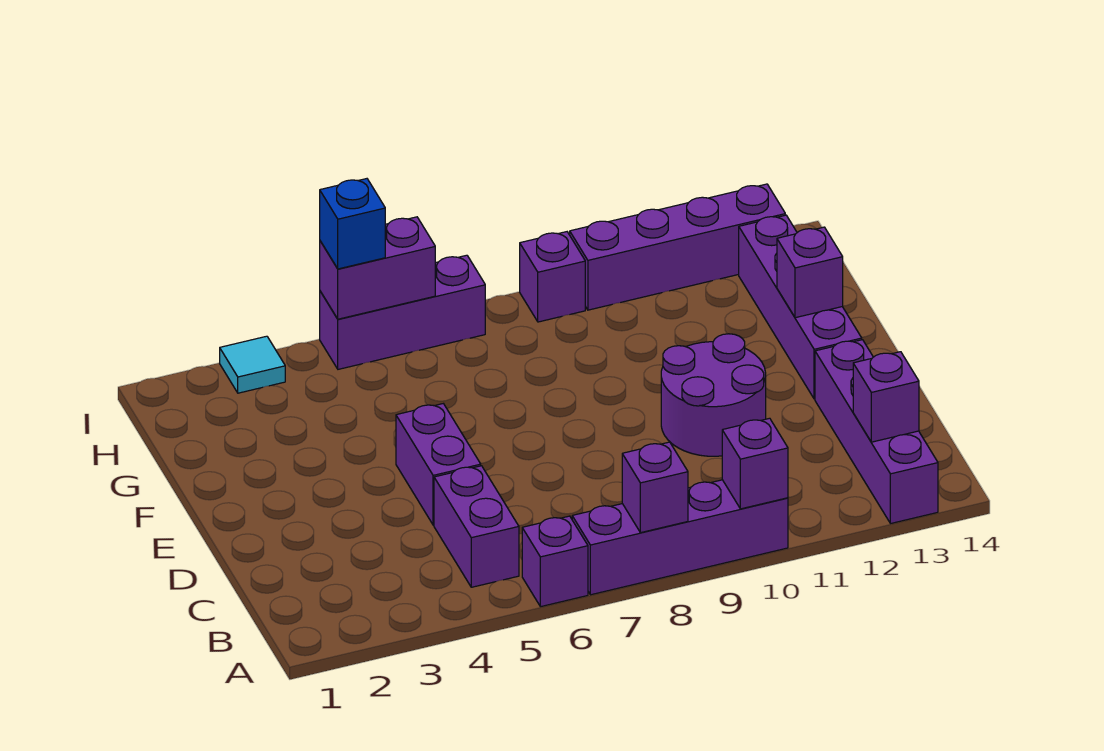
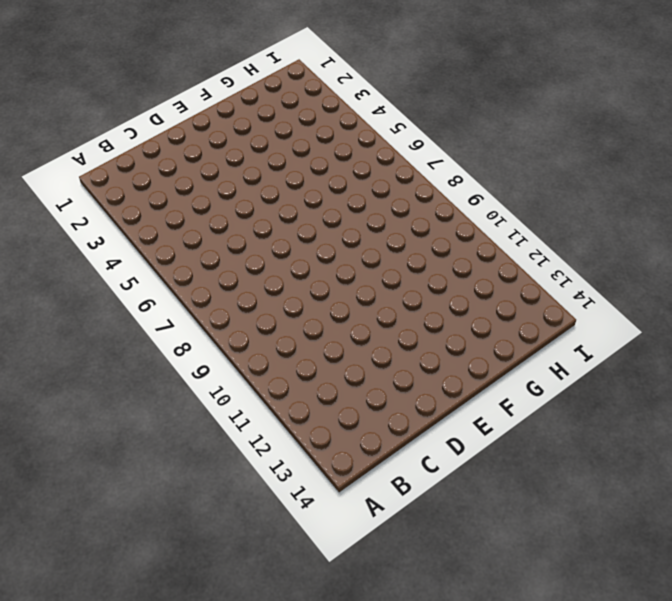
none -> purple brick A6 level 1
none -> purple brick A7:A10 level 1
none -> purple brick A13:D13 level 1

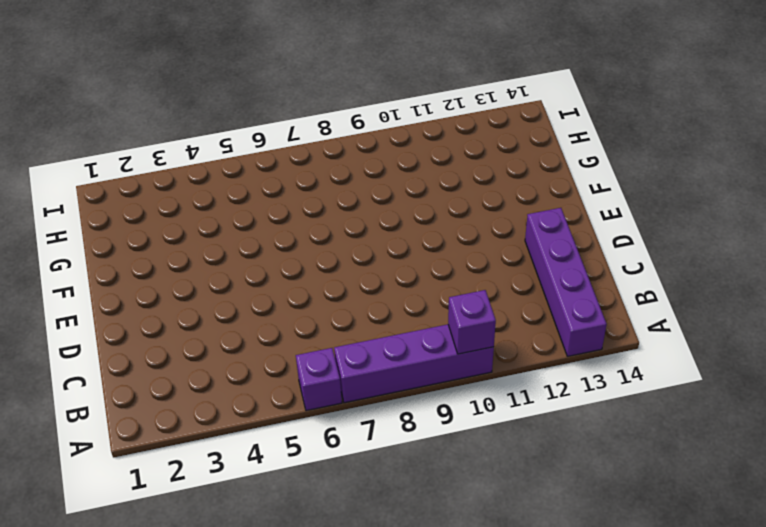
none -> purple brick B5:C5 level 1
none -> purple brick D5:E5 level 1
none -> purple round brick D10:E11 level 1

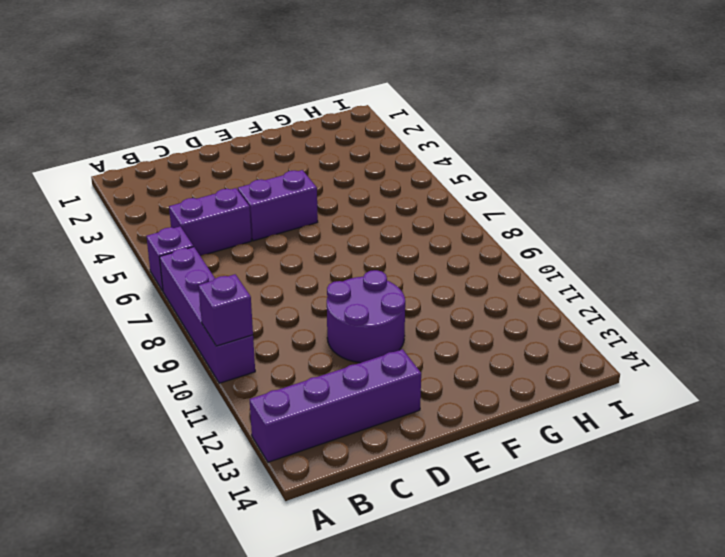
none -> purple brick E13:H13 level 1
none -> cyan tile I3 level 1
none -> purple brick I5:I7 level 1

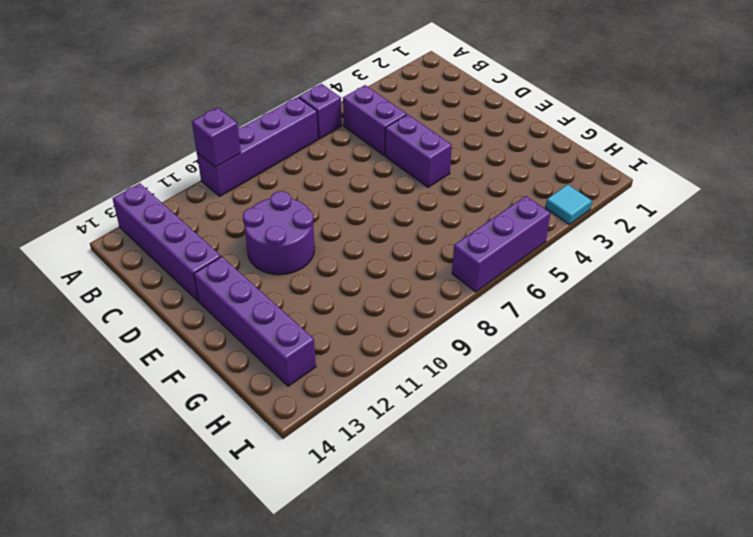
none -> purple brick I9 level 1
none -> purple brick I10:I13 level 1
none -> purple brick A8 level 2

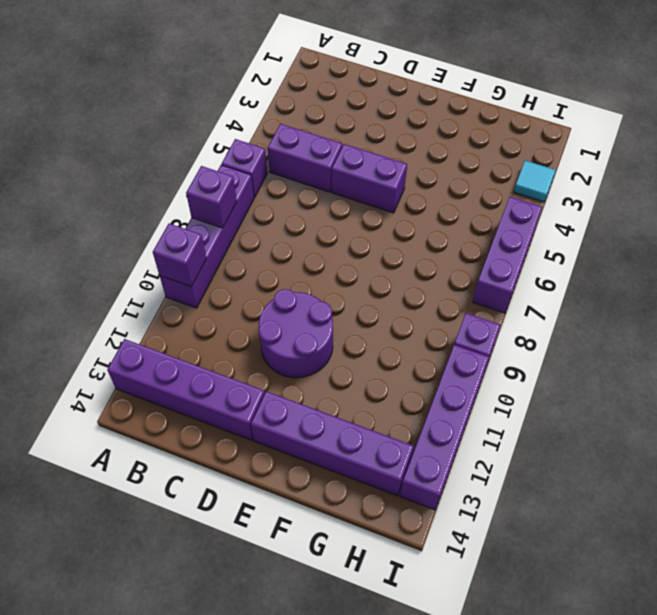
none -> purple brick B13 level 2
none -> purple brick F13 level 2
none -> purple brick I5:I6 level 2

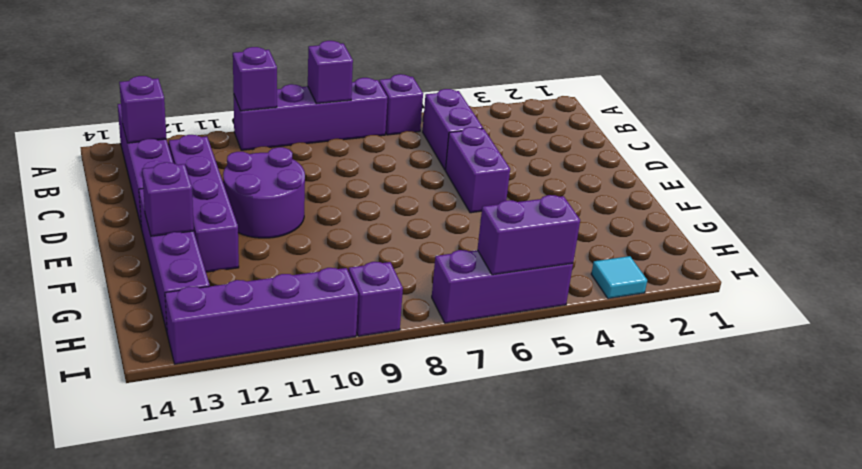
purple brick C12:F12 level 1 -> none
none -> blue brick I5 level 3

